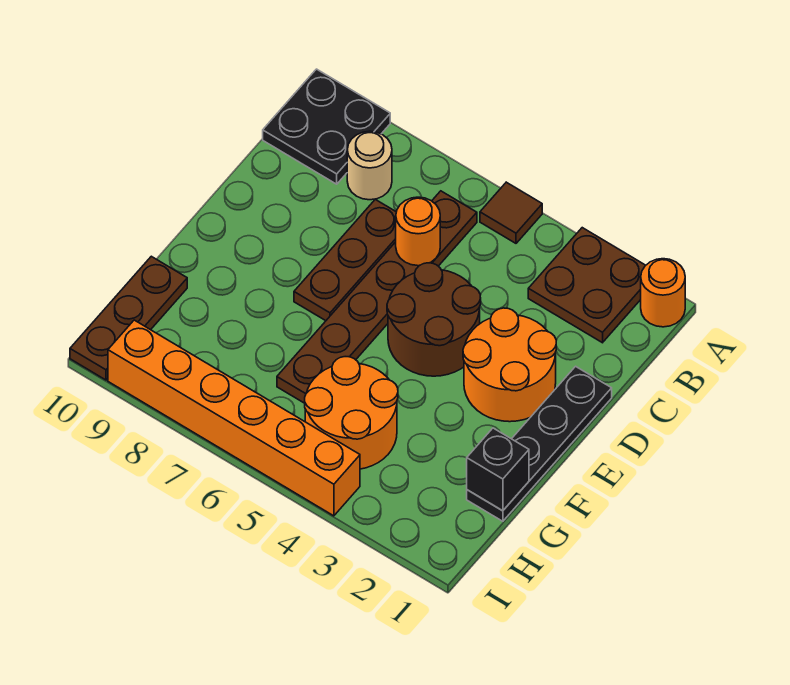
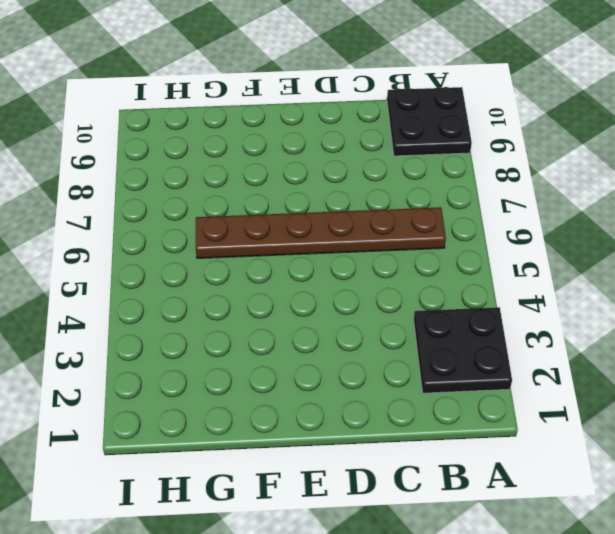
black plate A2:B3 level 1 -> brown plate A2:B3 level 1
none -> orange round brick A1 level 1
none -> brown tile A5 level 1
none -> tan round brick B8 level 1

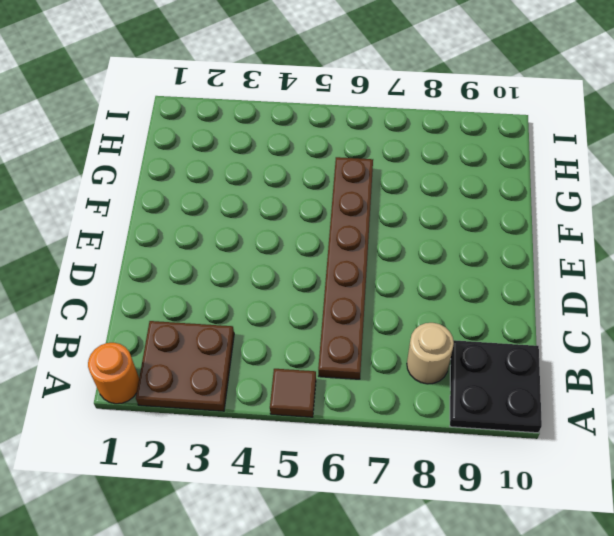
none -> brown plate C7:E7 level 1
none -> black plate D1:G1 level 1
none -> orange round brick D2:E3 level 1

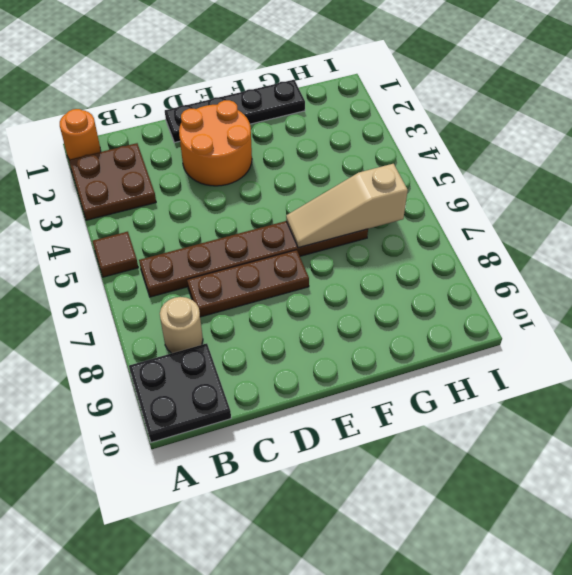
tan slope F6:H6 level 2 top H -> none
none -> brown round brick D4:E5 level 1
none -> orange round brick G4:H5 level 1
none -> brown plate G10:I10 level 1

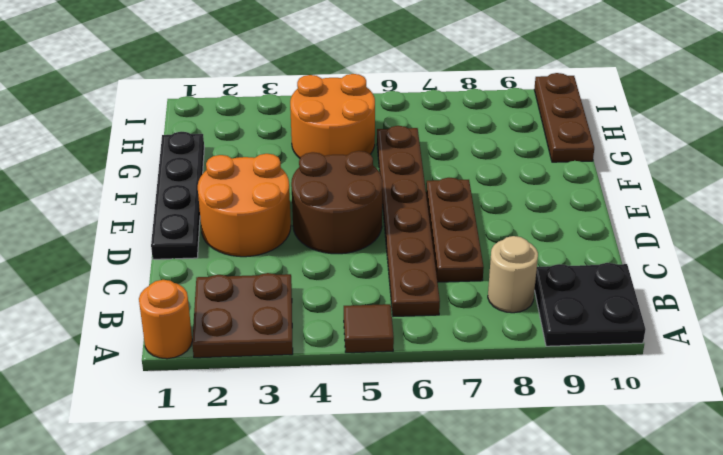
none -> orange brick I4:I9 level 1
none -> orange round brick C6 level 2
none -> black brick G1 level 2

